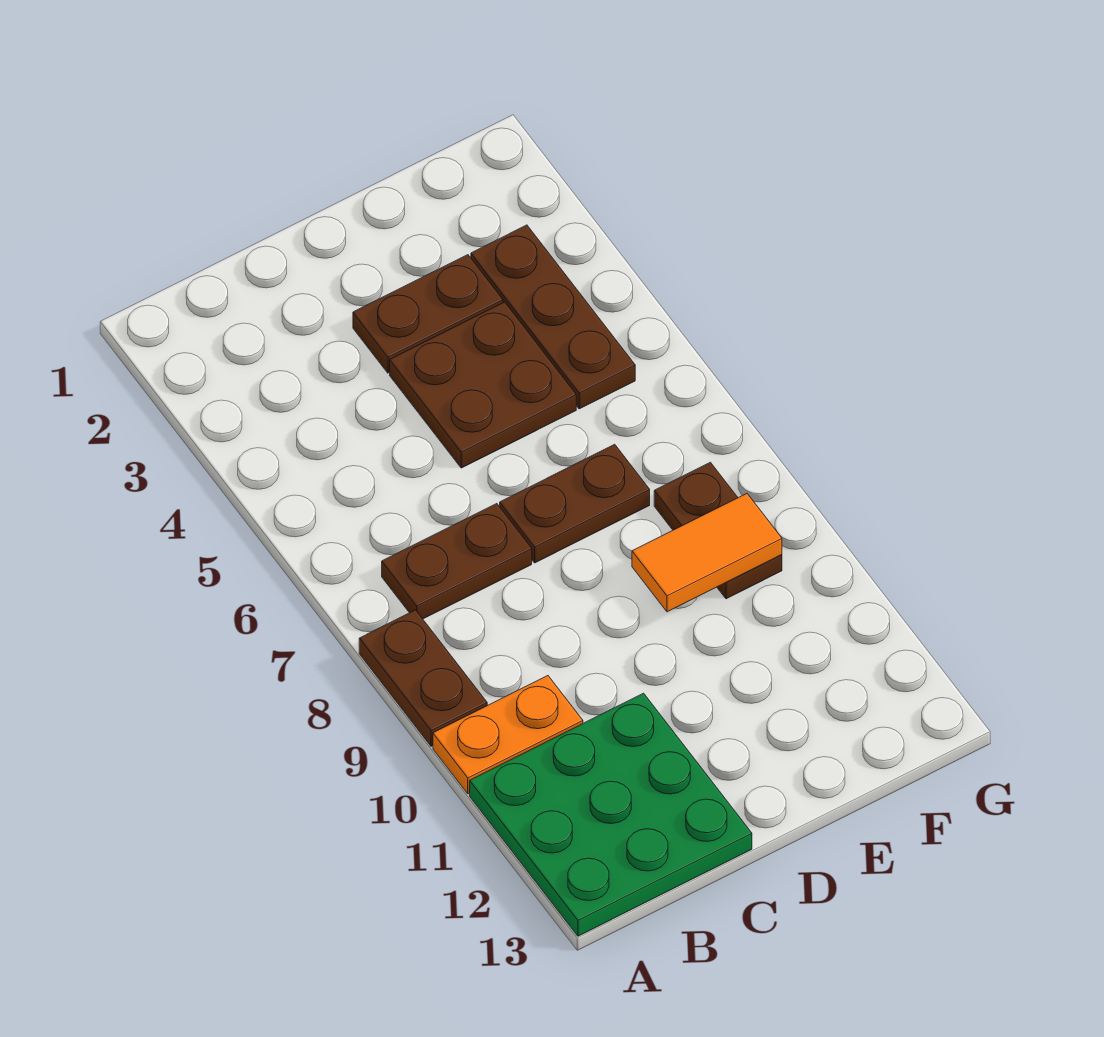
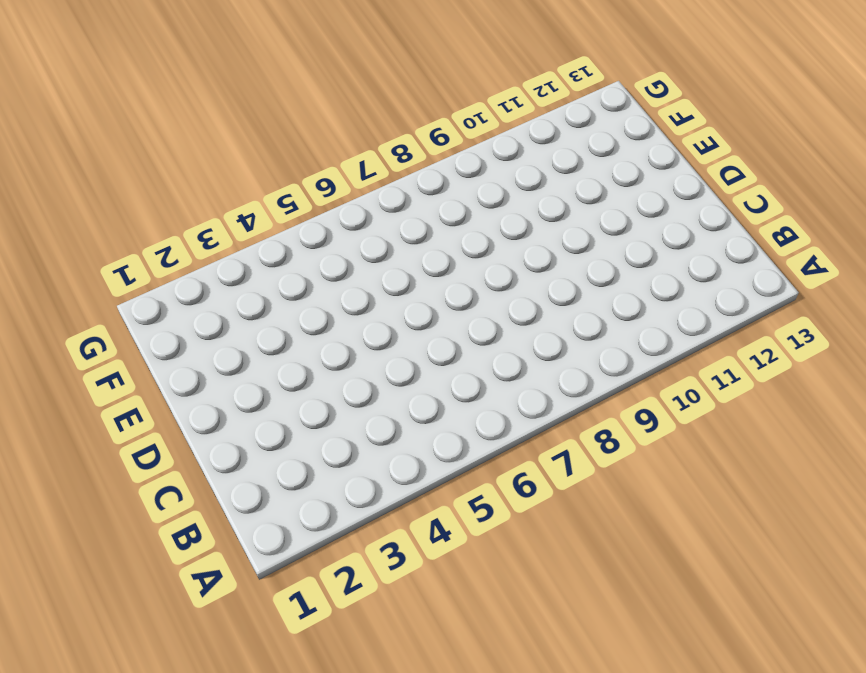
none -> brown plate A8:A9 level 1
none -> orange plate A10:B10 level 1

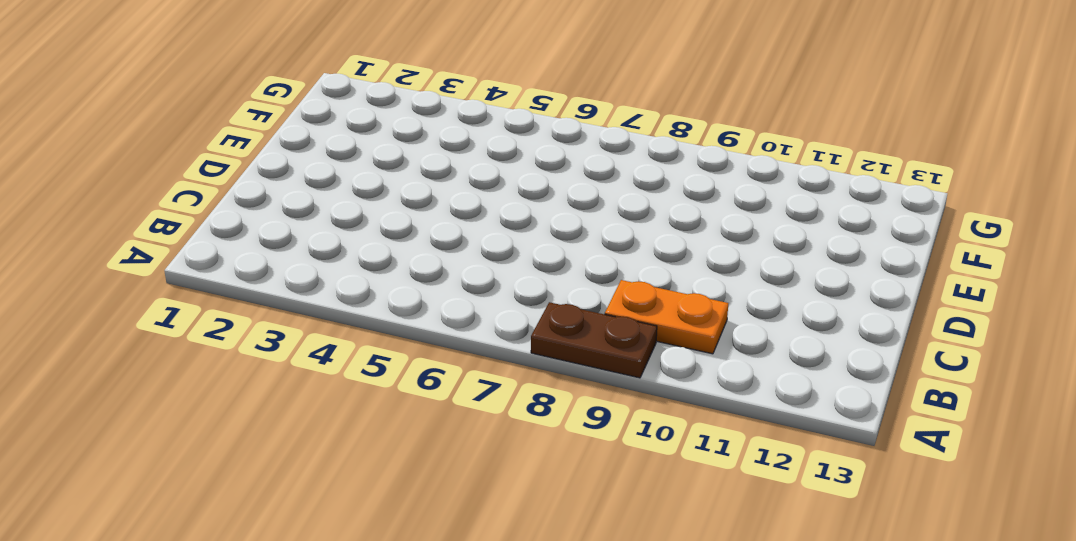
orange plate B9:B10 level 1 -> orange plate A10:B10 level 1
none -> green plate A11:C13 level 1
none -> brown plate B7:C7 level 1

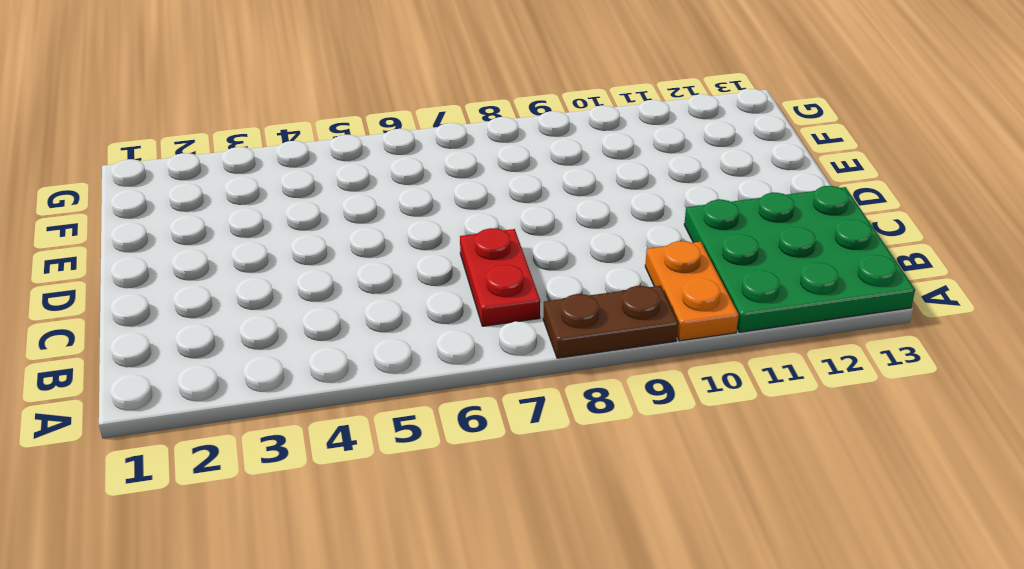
red plate B7:C7 level 1 -> brown plate B7:C7 level 1
none -> brown plate D3:E3 level 1
none -> brown plate D4:E5 level 1

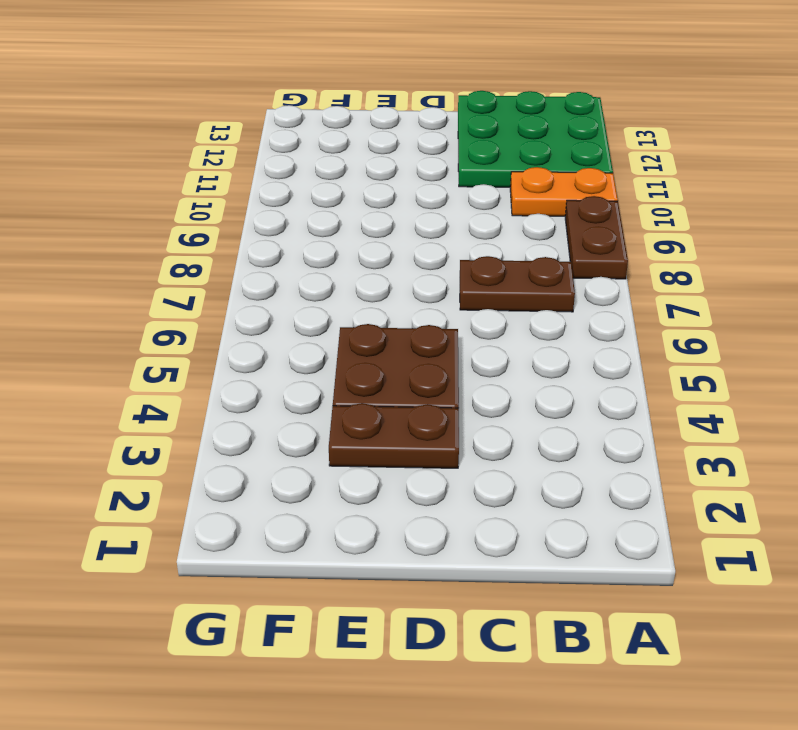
none -> brown plate D7:E7 level 1
none -> brown plate F3:F5 level 1

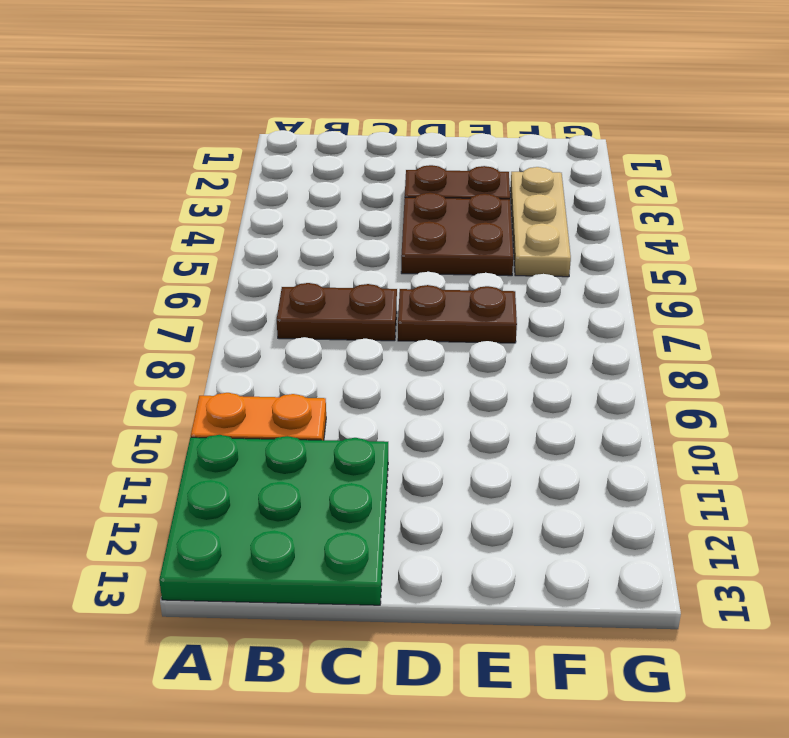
tan plate F3:F5 level 1 -> brown plate F3:F5 level 1
none -> brown plate A8:A9 level 1
none -> brown plate F8:F9 level 1

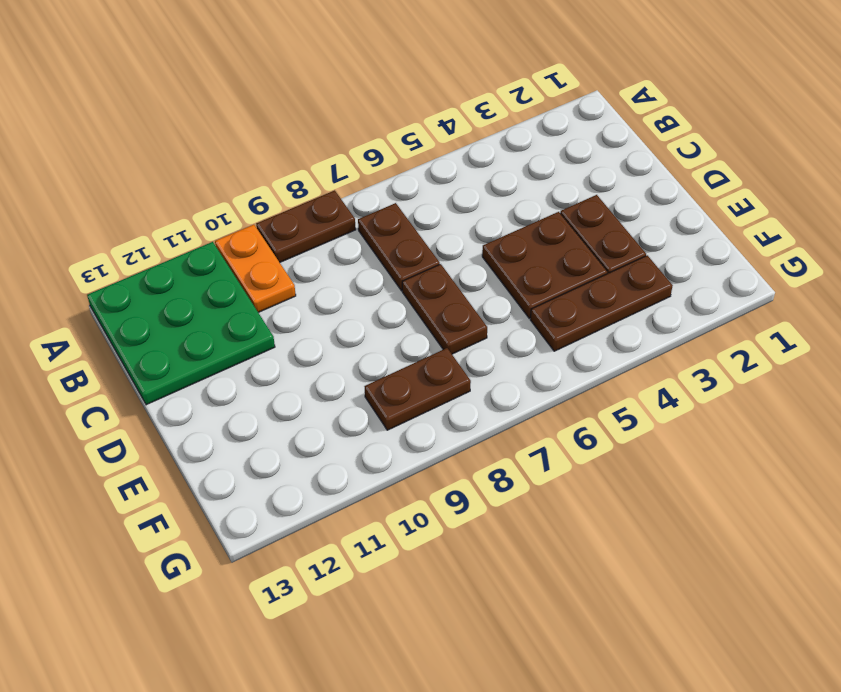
none -> orange tile E9:F9 level 2

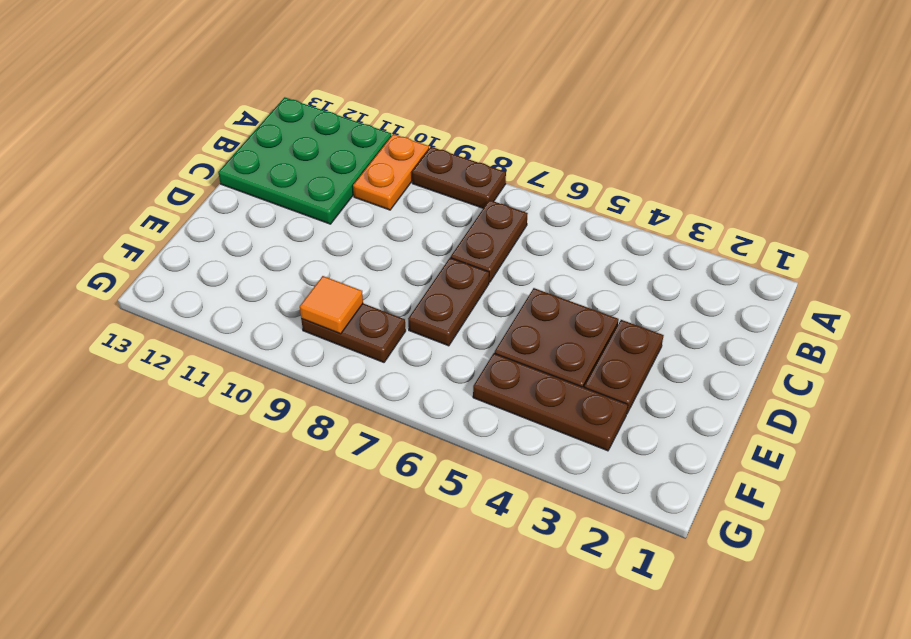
orange tile F9 level 2 -> orange tile E9:F9 level 2

